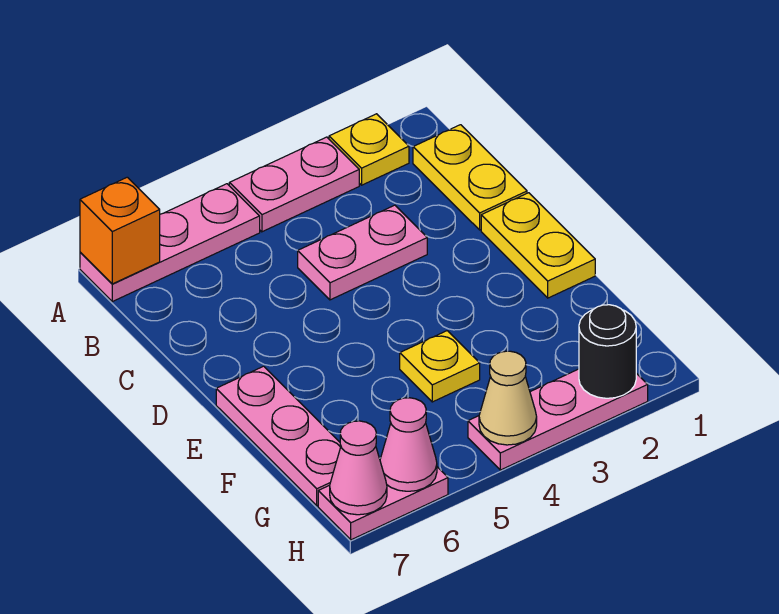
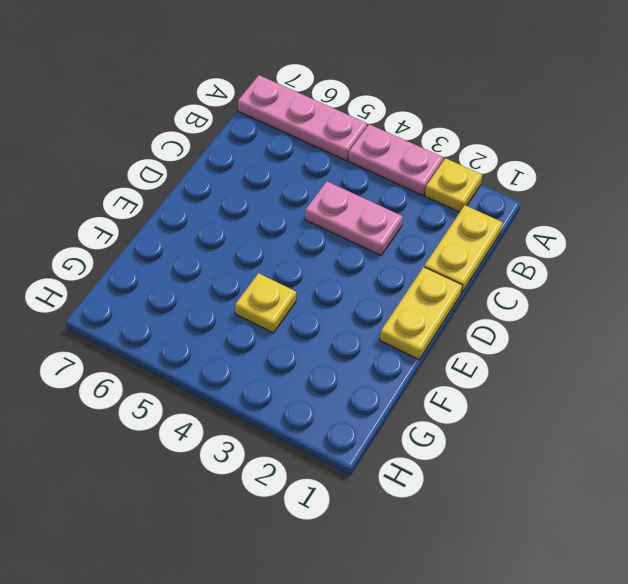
none -> pink plate E7:G7 level 1
none -> pink plate H2:H4 level 1
none -> pink plate H6:H7 level 1

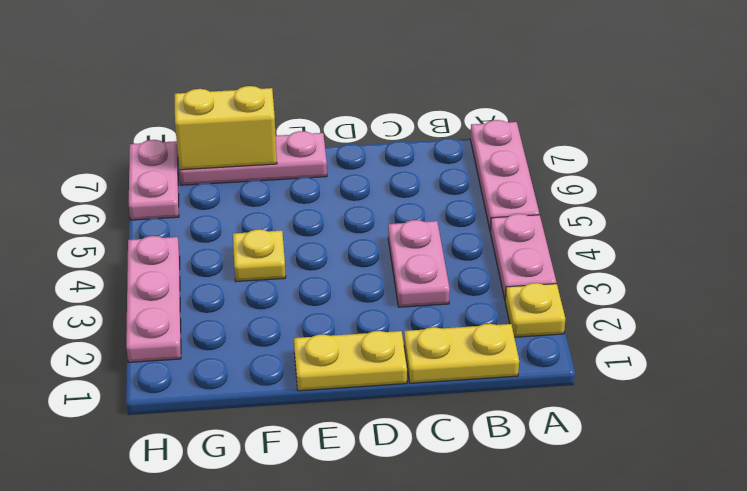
yellow brick F7:G7 level 2 -> none
none -> orange brick A7 level 2
none -> black round brick H2 level 2
none -> tan cone H4 level 2

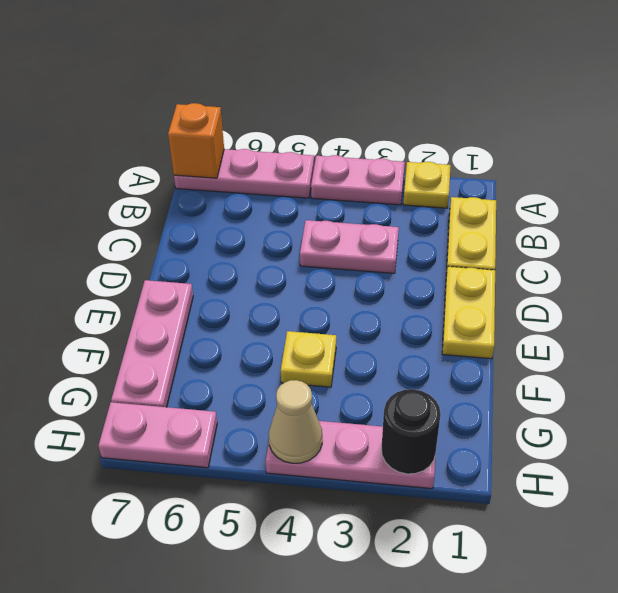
none -> pink cone H6 level 2
none -> pink cone H7 level 2

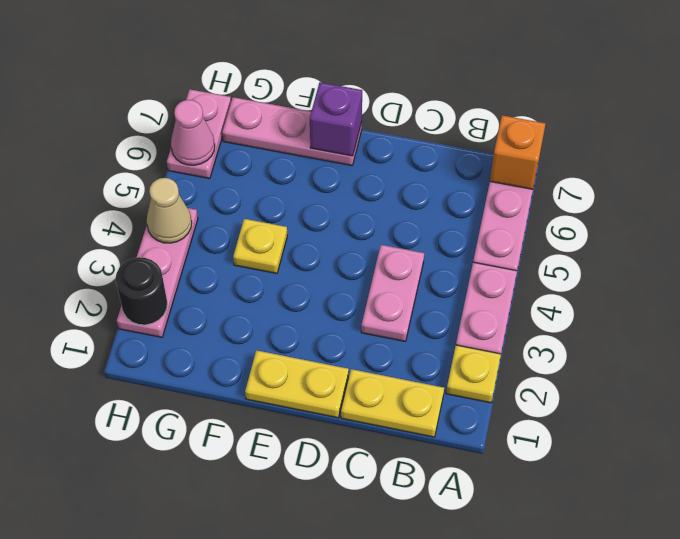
purple brick E7 level 2 -> none
none -> pink cone H7 level 2

